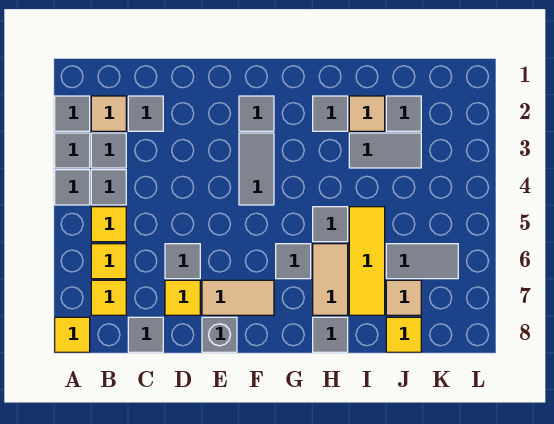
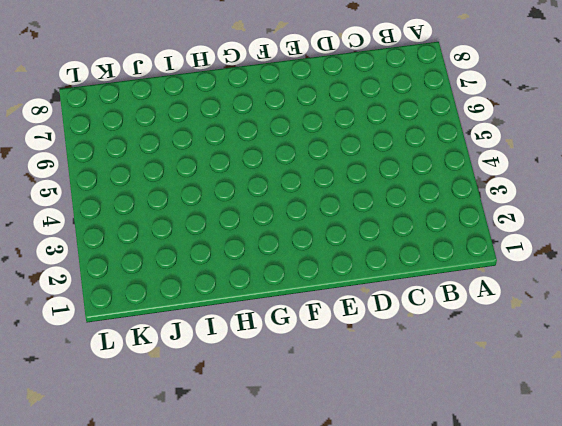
none -> grey tile A2 level 1
none -> grey tile A3 level 1
none -> grey tile A4 level 1
none -> yellow tile A8 level 1

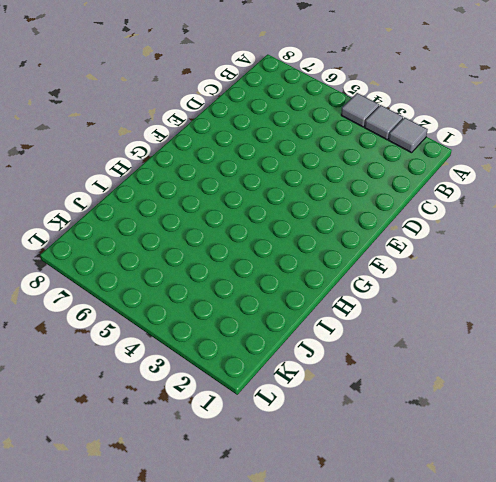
none -> yellow tile A8 level 1
none -> tan tile B2 level 1
none -> grey tile B3 level 1
none -> grey tile B4 level 1

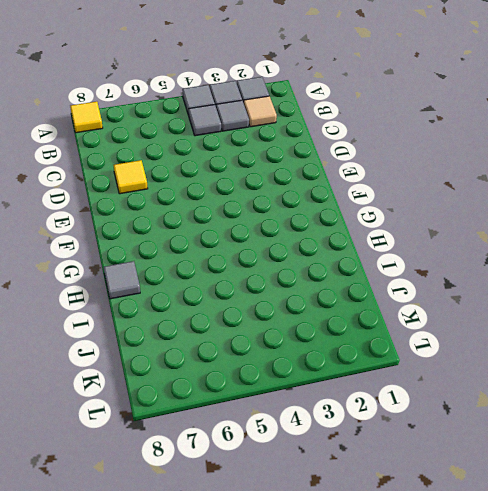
none -> yellow tile B5 level 1
none -> yellow tile B6 level 1
none -> yellow tile B7 level 1
none -> grey tile C2 level 1

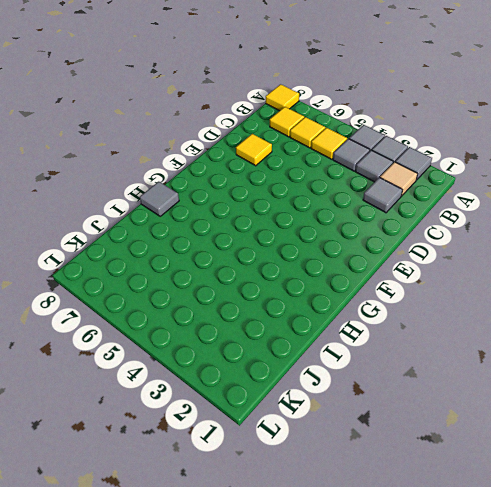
none -> grey tile C8 level 1
none -> grey tile D6 level 1
none -> tan tile E7:F7 level 1
none -> grey brick E8 level 1

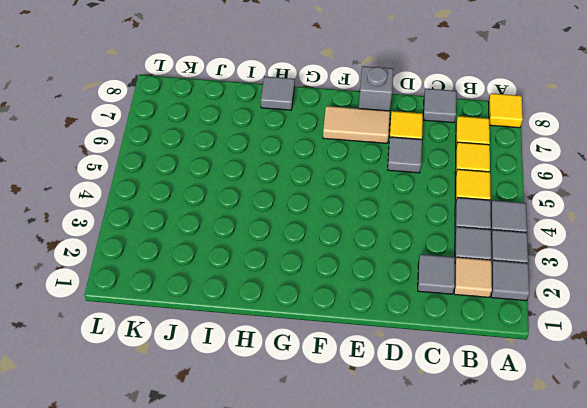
none -> grey tile F2 level 1
none -> grey tile F3:F4 level 1
none -> grey tile G6 level 1
none -> grey tile H2 level 1

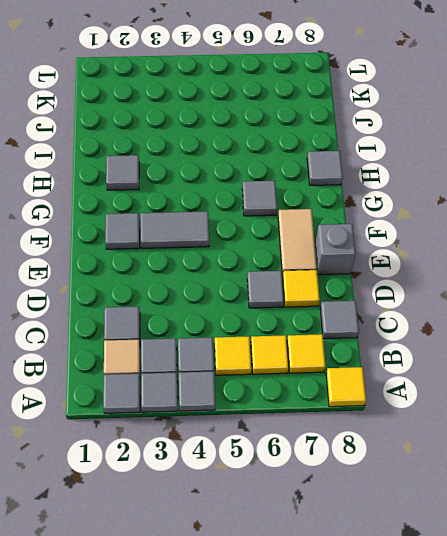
none -> grey tile H5 level 1
none -> tan tile H6:H7 level 1
none -> tan tile I2 level 1
none -> grey tile I3:J3 level 1

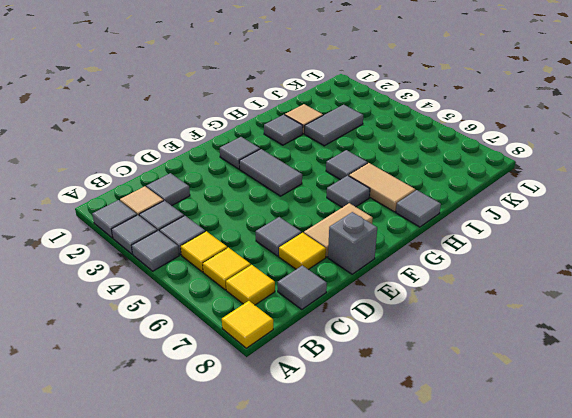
none -> yellow tile I5:I7 level 1
none -> grey tile J2 level 1
none -> grey tile J6:K6 level 1
none -> tan tile J7 level 1

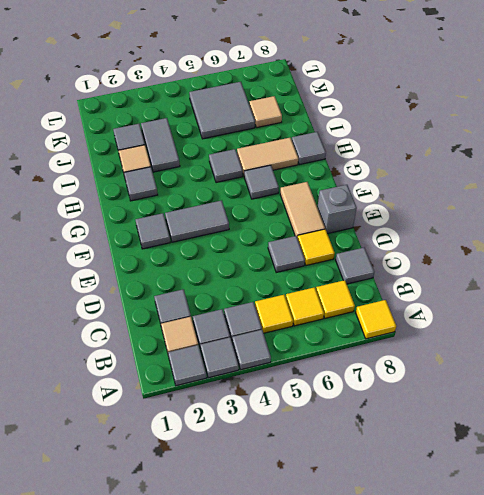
grey tile J5:K6 level 1 -> grey tile J6:K6 level 1
none -> yellow tile I5:I7 level 1
none -> yellow tile J8 level 1

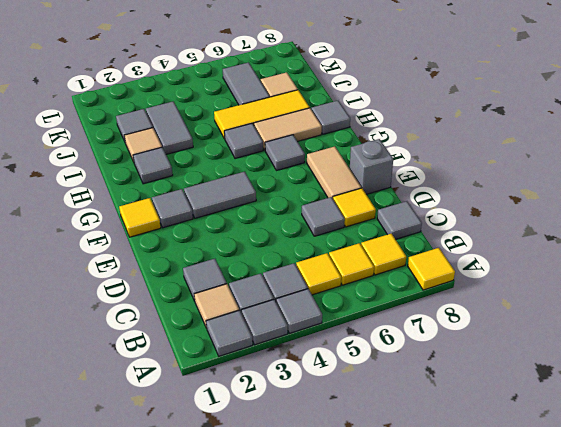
yellow tile F1 level 1 -> yellow tile J8 level 1

